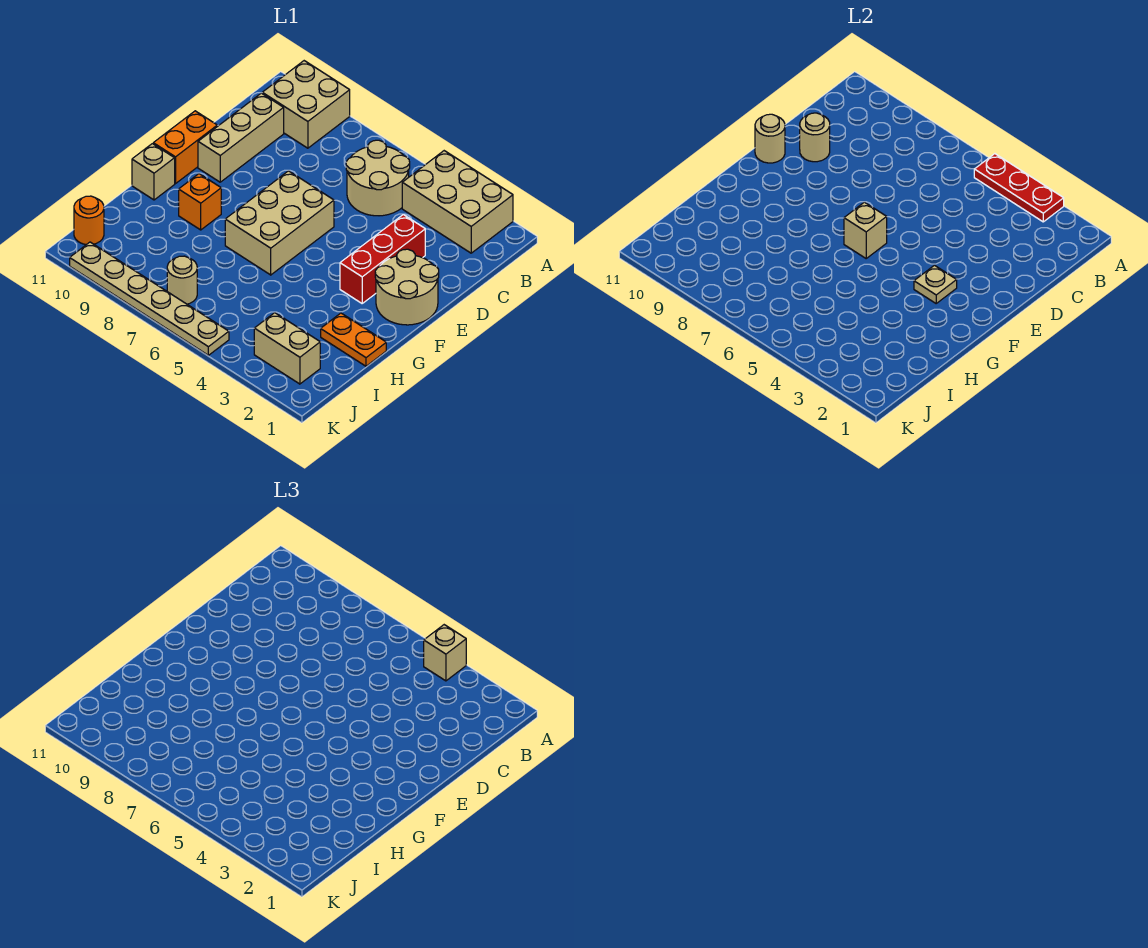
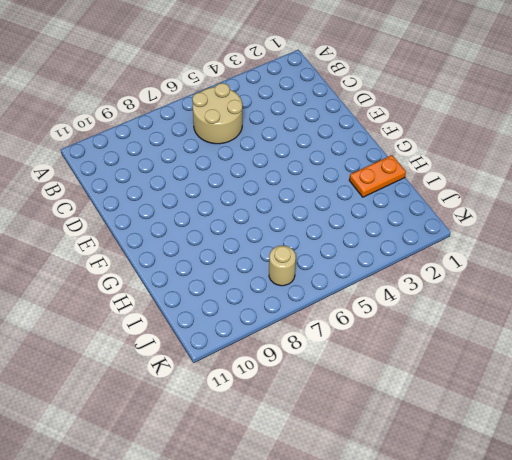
none -> tan brick A2:B4 level 1
none -> tan brick A9:B10 level 1
none -> tan brick C10:E10 level 1

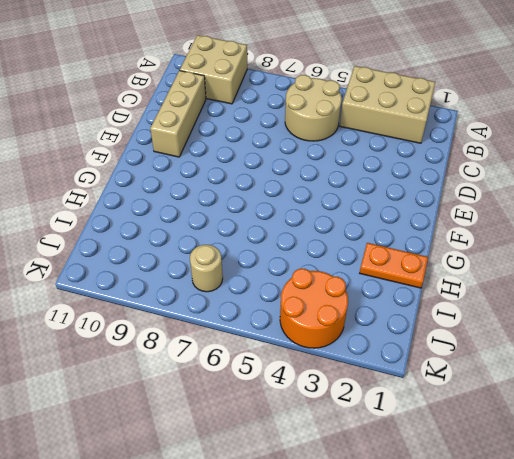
orange round brick J3:K4 level 1 -> tan brick J2:J3 level 1
none -> red brick D3:F3 level 1
none -> tan round brick E1:F2 level 1
none -> tan brick E6:G7 level 1

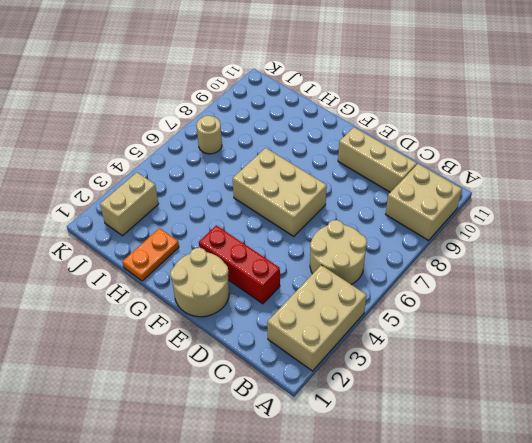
none -> orange brick E11:F11 level 1
none -> orange brick G9 level 1
none -> tan brick G11 level 1

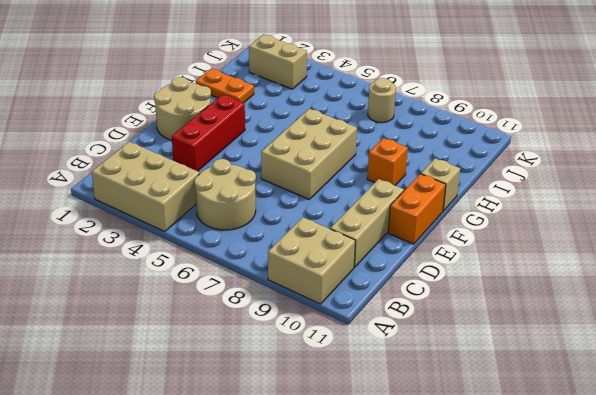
none -> orange round brick J11 level 1
none -> tan plate K5:K10 level 1
none -> red plate A3:A5 level 2

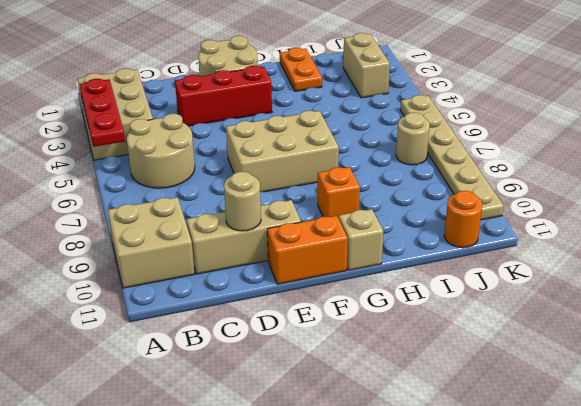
none -> tan round brick E11 level 2
none -> tan plate F3 level 2
none -> tan brick F6 level 2

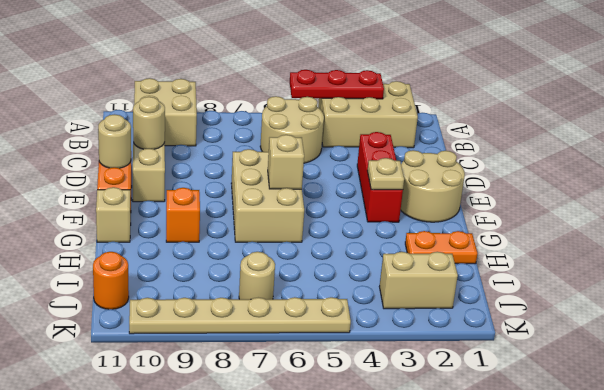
none -> tan brick A4 level 3

